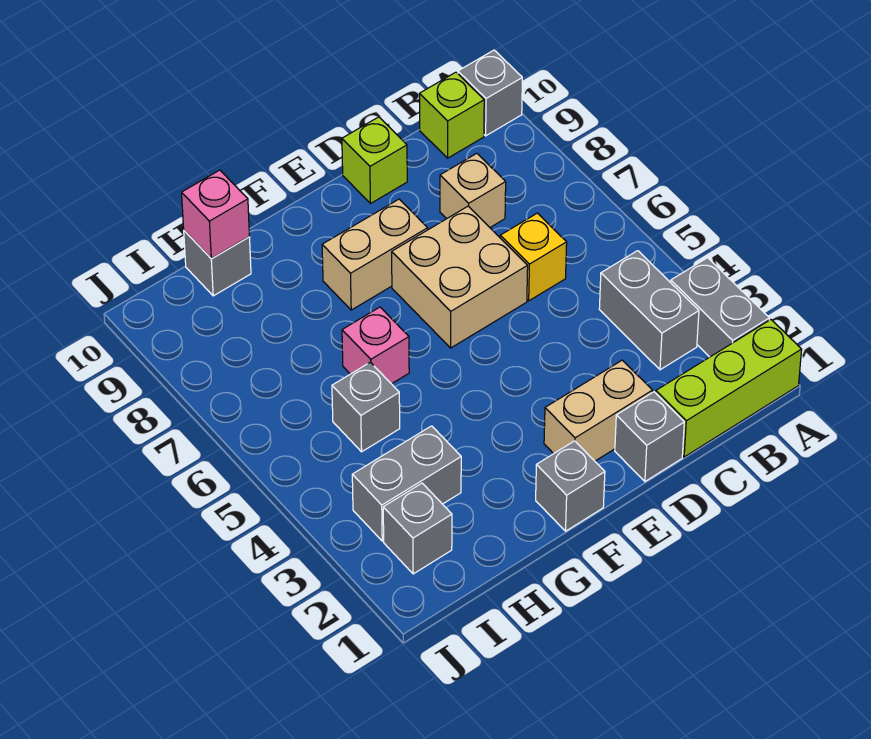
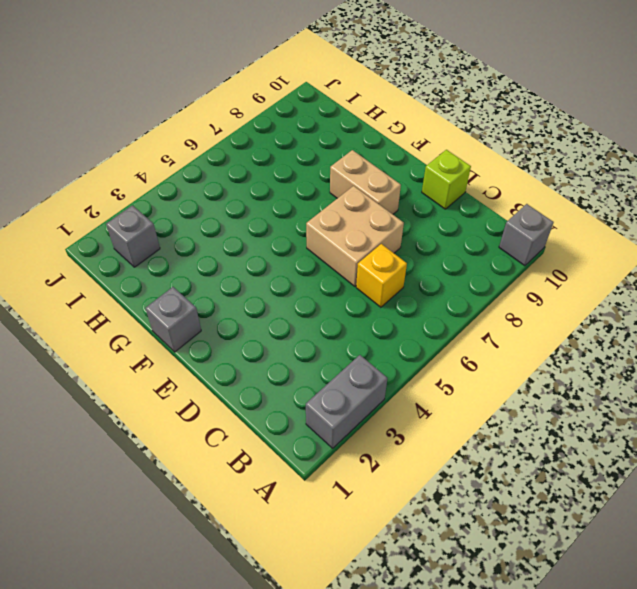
none -> lime brick A1:C1 level 1
none -> grey brick B3:B4 level 1
none -> lime brick B10 level 1

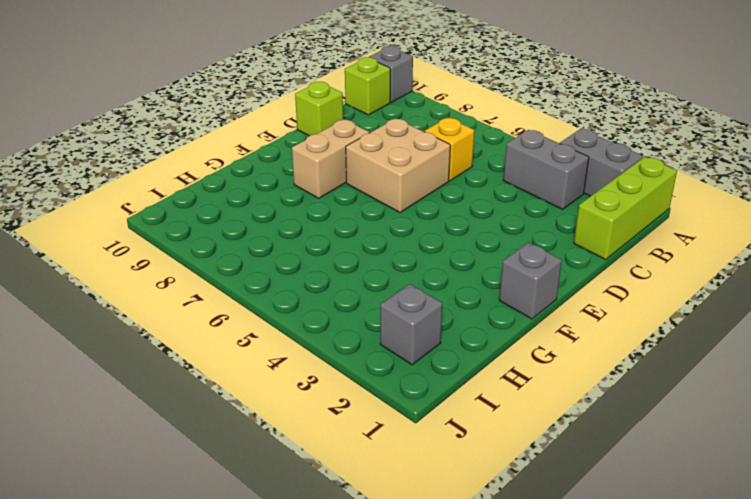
none -> tan brick C8 level 1
none -> grey brick D1 level 1
none -> tan brick D2:E2 level 1

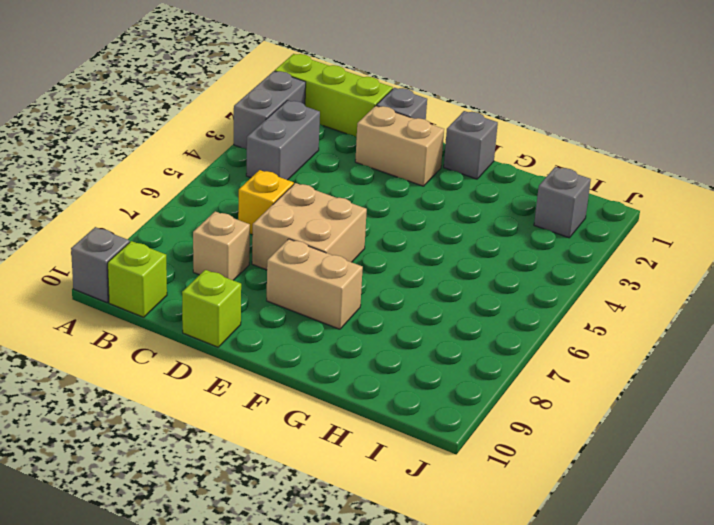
none -> pink brick G6 level 1
none -> grey brick H3:I3 level 1
none -> grey brick H5 level 1

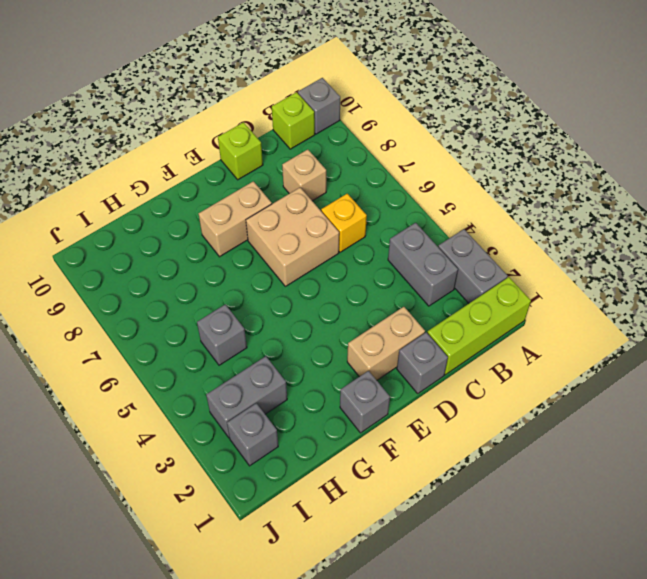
none -> pink brick G6 level 1
none -> grey brick H10 level 1
none -> pink brick H10 level 2

